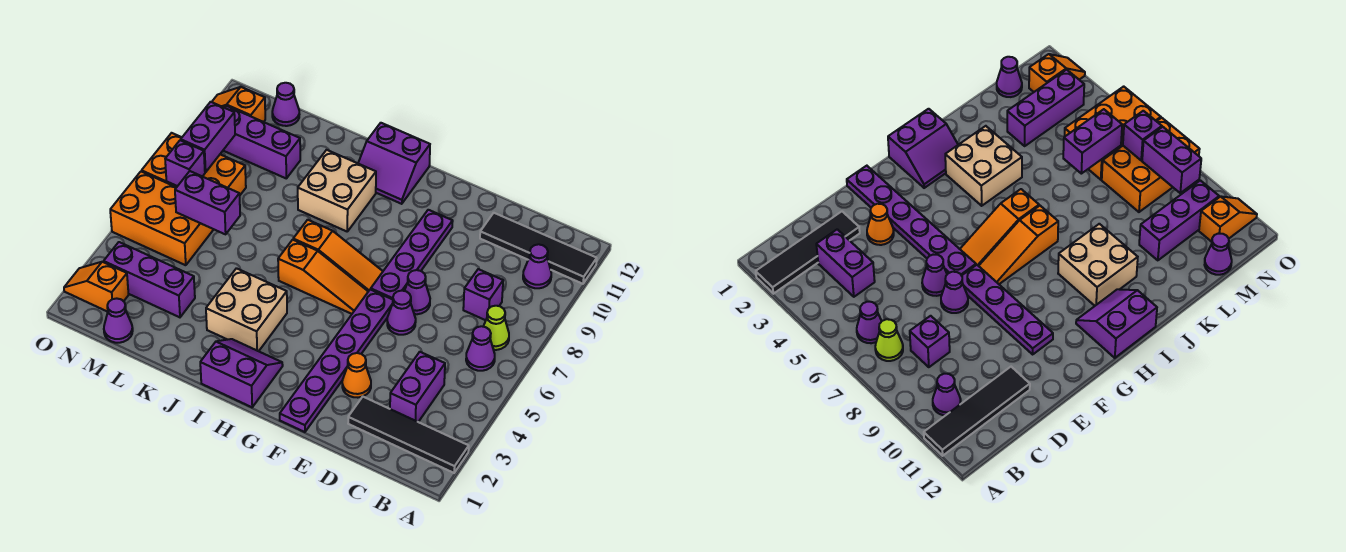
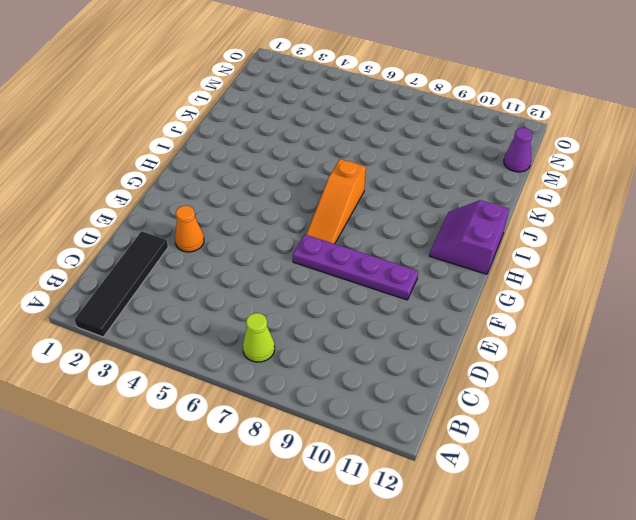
none -> black tile A11:D11 level 1
none -> purple cone B6 level 1
none -> purple cone B10 level 1

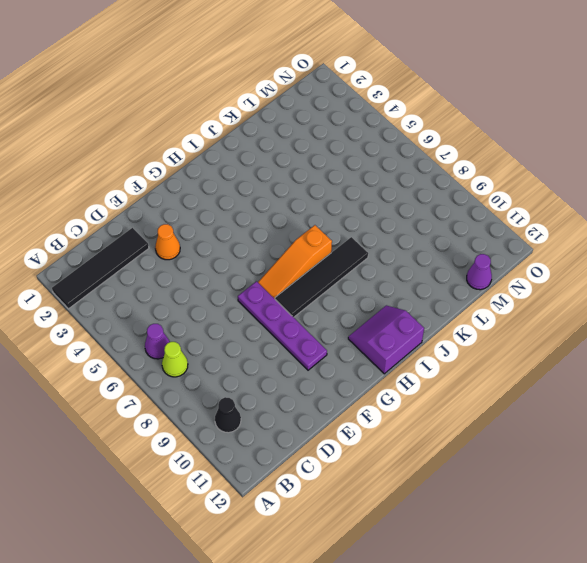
black cone B10 level 1 -> purple cone B10 level 1
black tile G8:J8 level 1 -> black tile A11:D11 level 1
none -> purple brick C3:C4 level 1
none -> purple brick C8 level 1
none -> purple cone E6 level 1

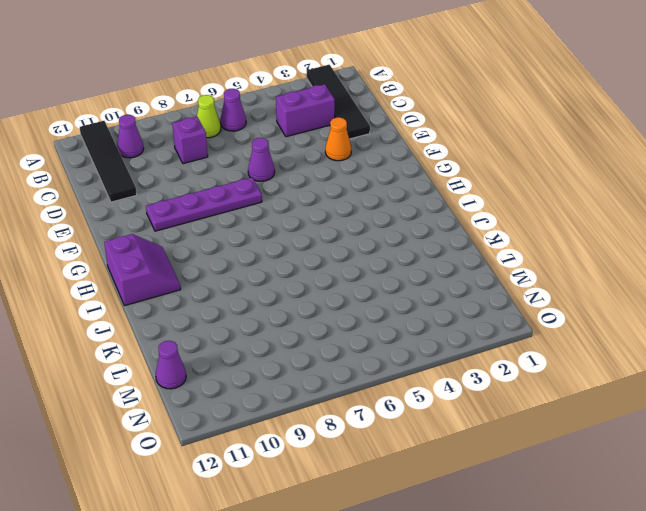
none -> purple cone E7 level 1
none -> purple plate F1:F6 level 1
none -> orange slope G6:I6 level 1 top I

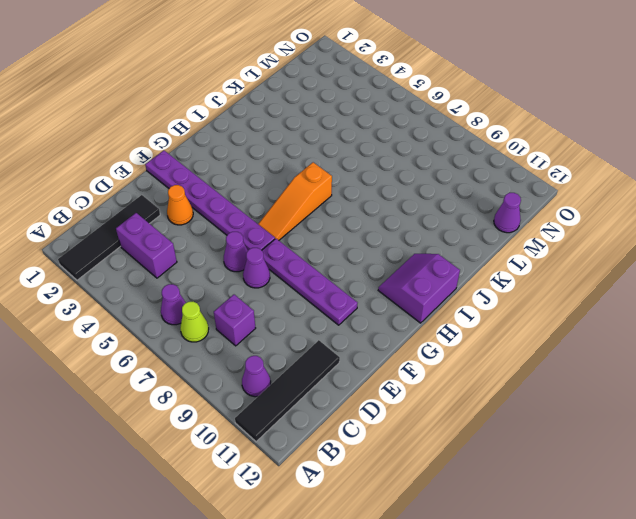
none -> orange slope G7:I7 level 1 top I
none -> purple slope H1:I2 level 1 top 1
none -> tan brick I3:J4 level 1

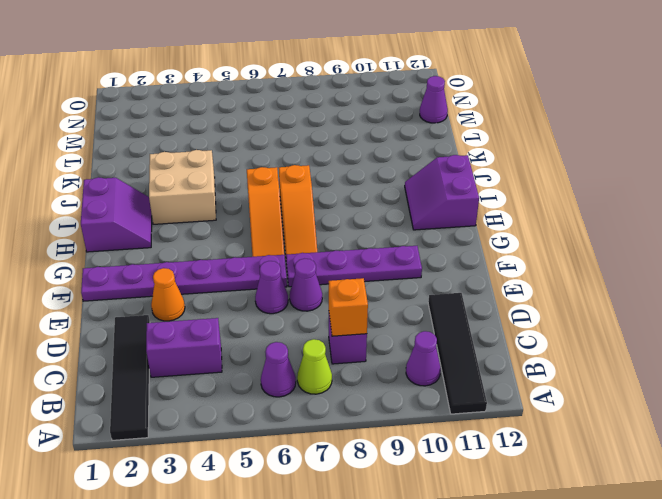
orange brick C8 level 2 -> none
none -> tan brick I9:J10 level 1
none -> purple brick L3:N3 level 1
none -> purple brick L10:N10 level 1

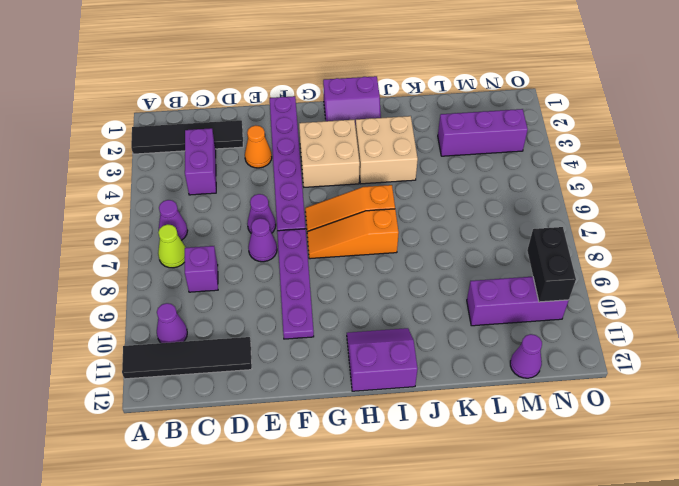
tan brick G3:H4 level 1 -> tan brick I9:J10 level 1
black brick N9:N10 level 2 -> purple brick N8:N9 level 2
none -> purple cone M1 level 1
none -> orange brick M5:O6 level 1
none -> orange brick M7:O8 level 1

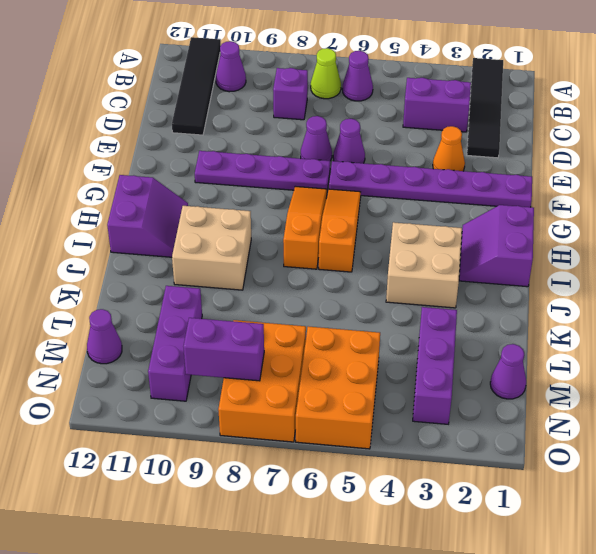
none -> orange slope N2:O2 level 1 top N
none -> orange slope N11:O11 level 1 top N
none -> purple brick L6:M6 level 2

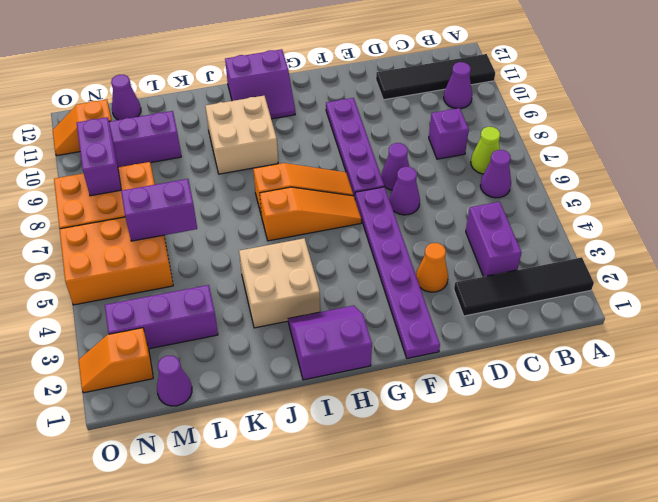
none -> purple brick N7 level 2

